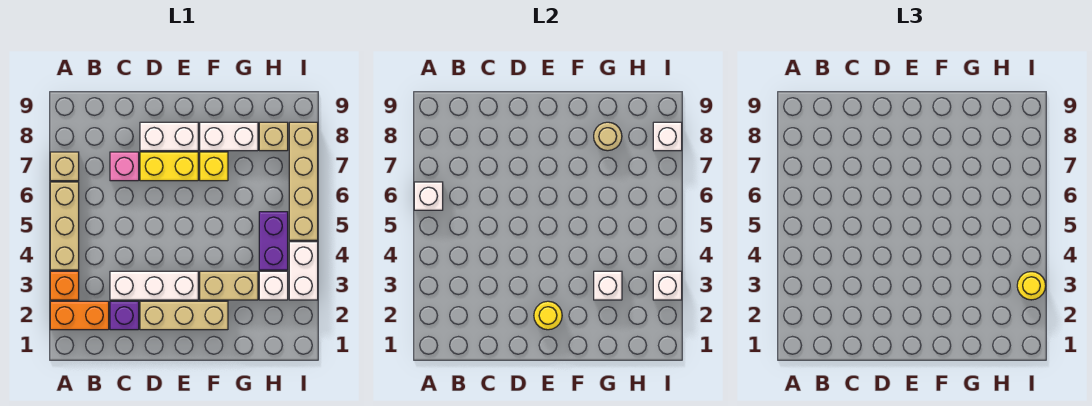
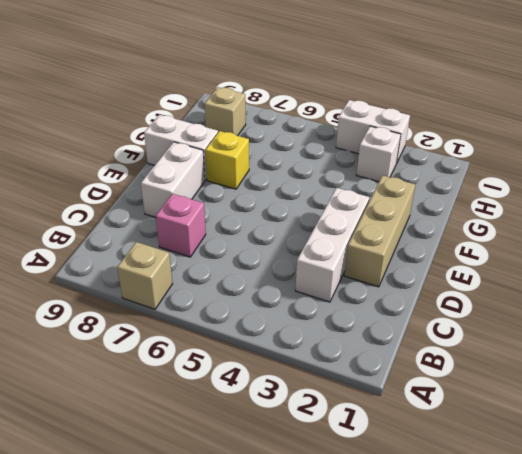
white brick F8:F9 level 1 -> white brick F8:G8 level 1
none -> orange brick A2:B2 level 1
none -> orange brick A3 level 1
none -> tan brick A4:A6 level 1

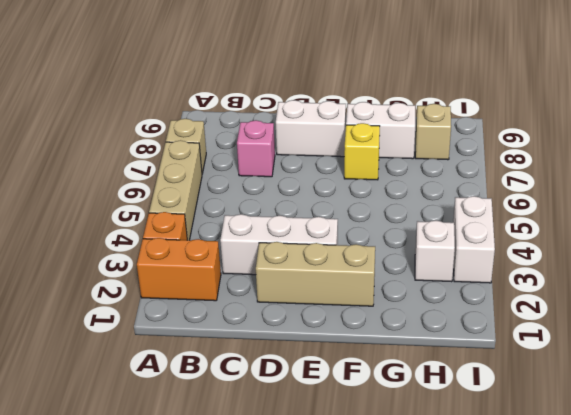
none -> purple brick C2 level 1
none -> yellow brick D7:E7 level 1
none -> tan brick F3:G3 level 1

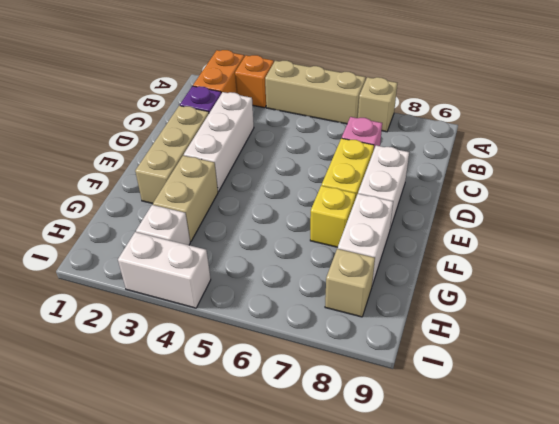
none -> purple brick H4:H5 level 1
none -> tan brick I5:I8 level 1
none -> white brick A6 level 2

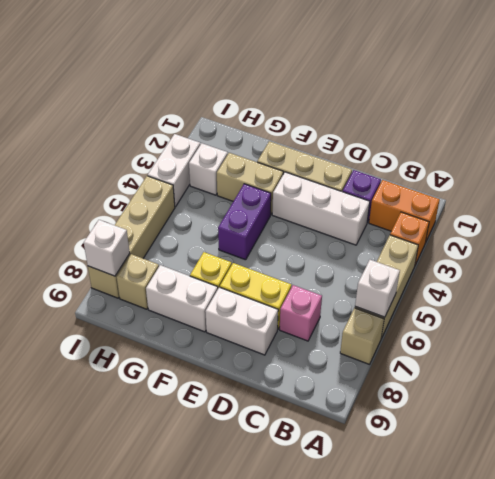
purple brick F4:F5 level 1 -> purple brick H4:H5 level 1
none -> yellow round brick E2 level 2
none -> white brick G3 level 2
none -> tan round brick G8 level 2

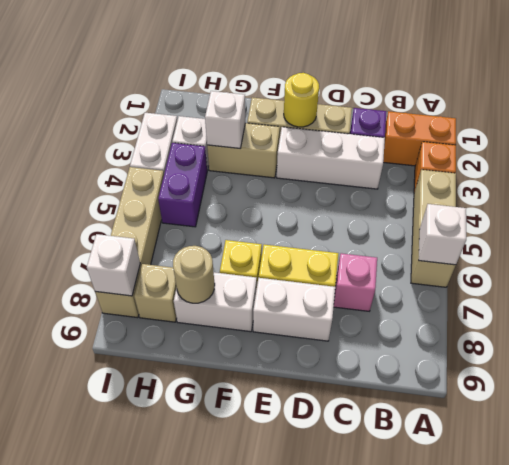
none -> tan brick A7 level 1
none -> white brick I3 level 2
none -> yellow round brick I3 level 3

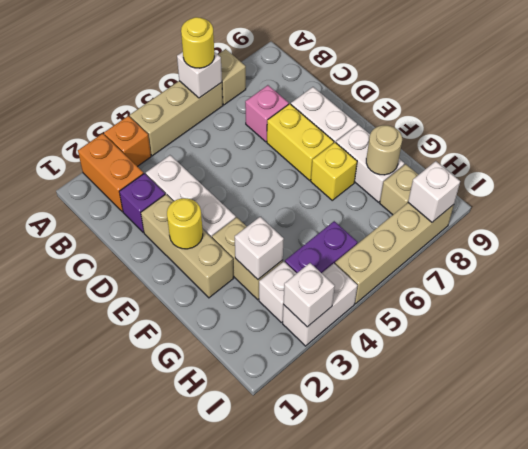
yellow round brick A6 level 3 -> yellow round brick I3 level 3

